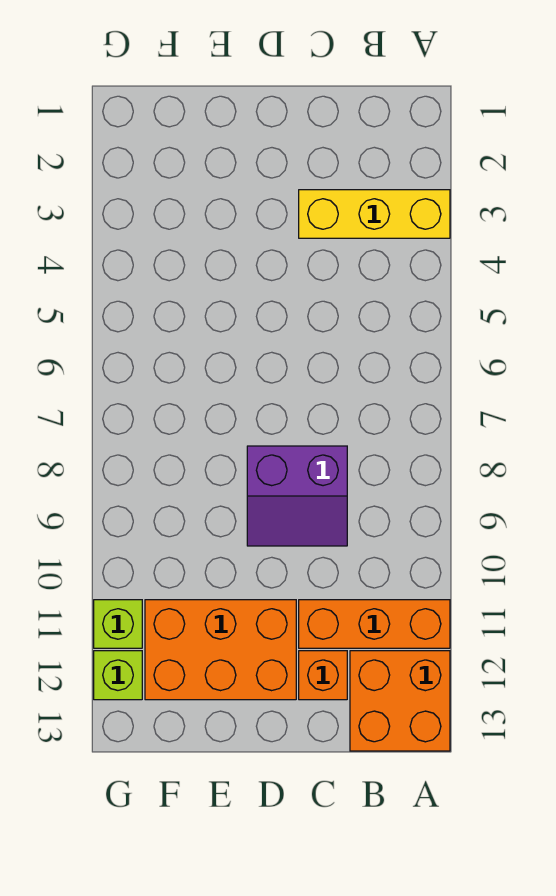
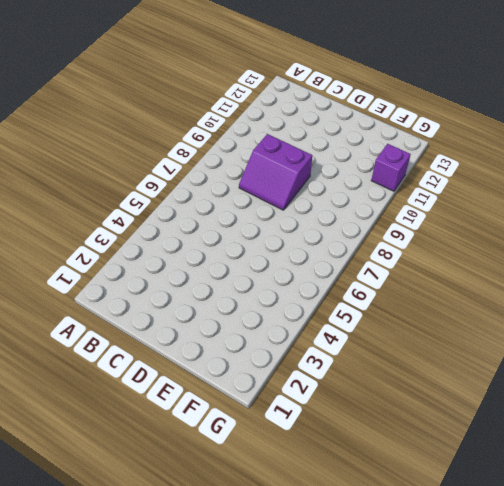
purple slope C8:D9 level 1 top 9 -> purple slope C8:D9 level 1 top 8
purple brick G11 level 1 -> lime brick G11 level 1
none -> yellow brick A3:C3 level 1
none -> orange brick A11:C11 level 1

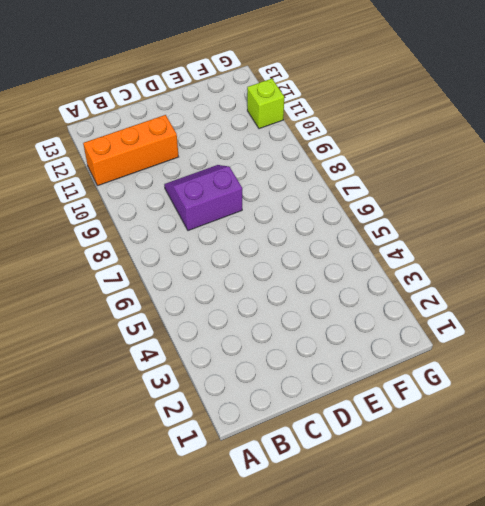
none -> yellow brick A3:C3 level 1
none -> orange brick A12:B13 level 1

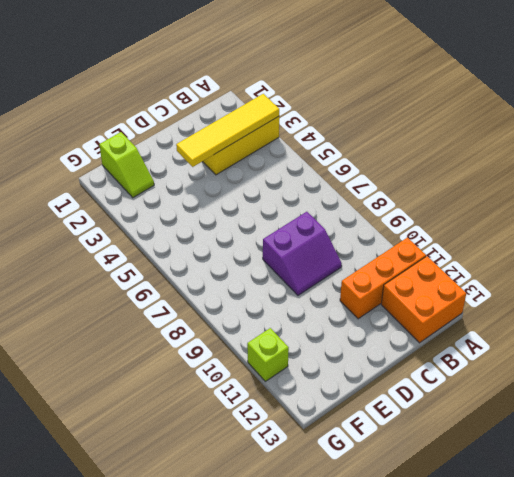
yellow tile A3:D3 level 2 -> none
lime slope F1:F2 level 1 top 1 -> none
none -> orange brick C12 level 1
none -> orange brick D11:F12 level 1

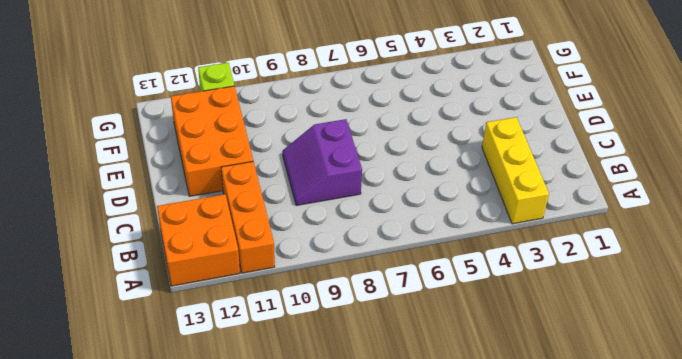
none -> orange brick C12 level 1
none -> lime brick G12 level 1

